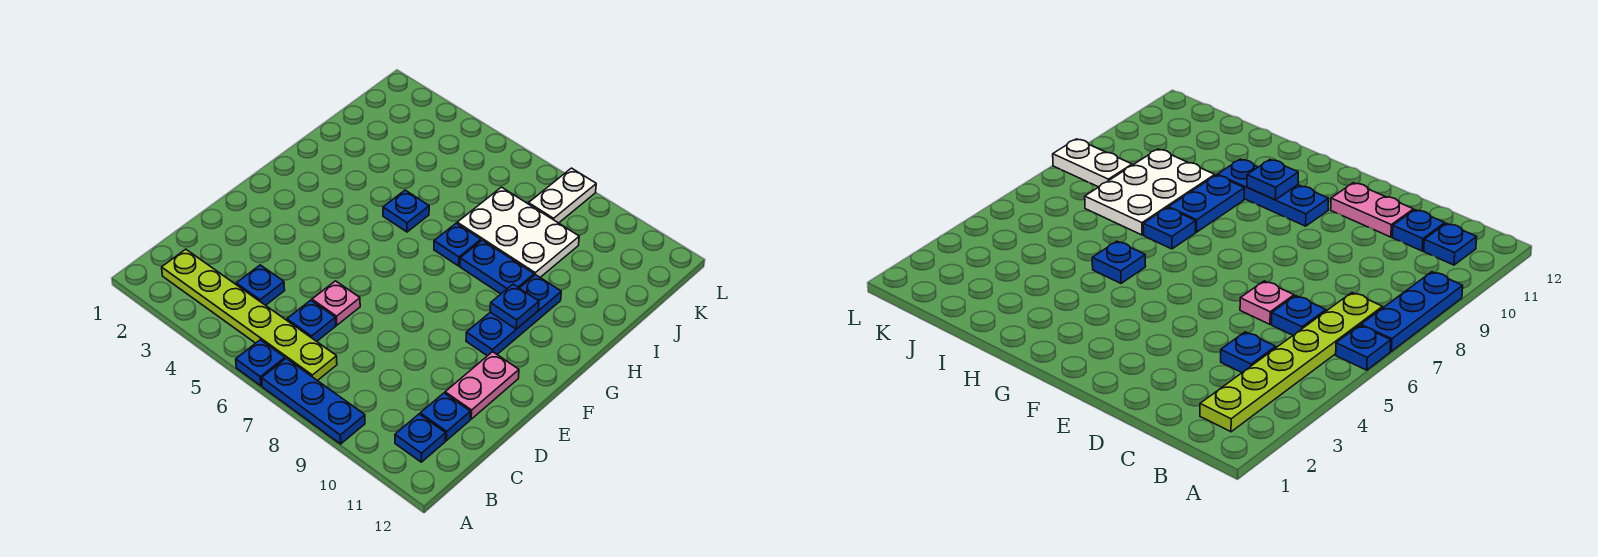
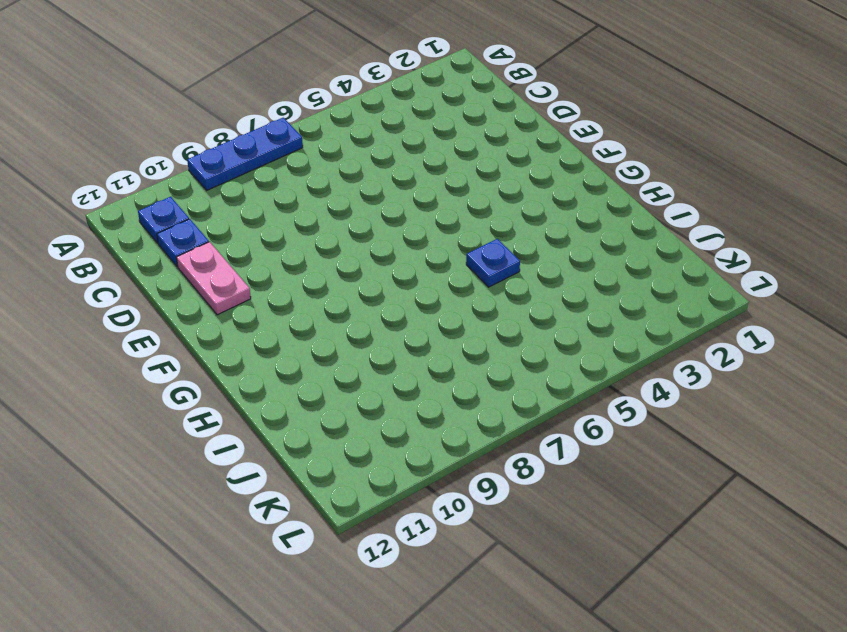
none -> blue plate A6 level 1
none -> lime plate B2:B7 level 1
none -> blue plate C4 level 1

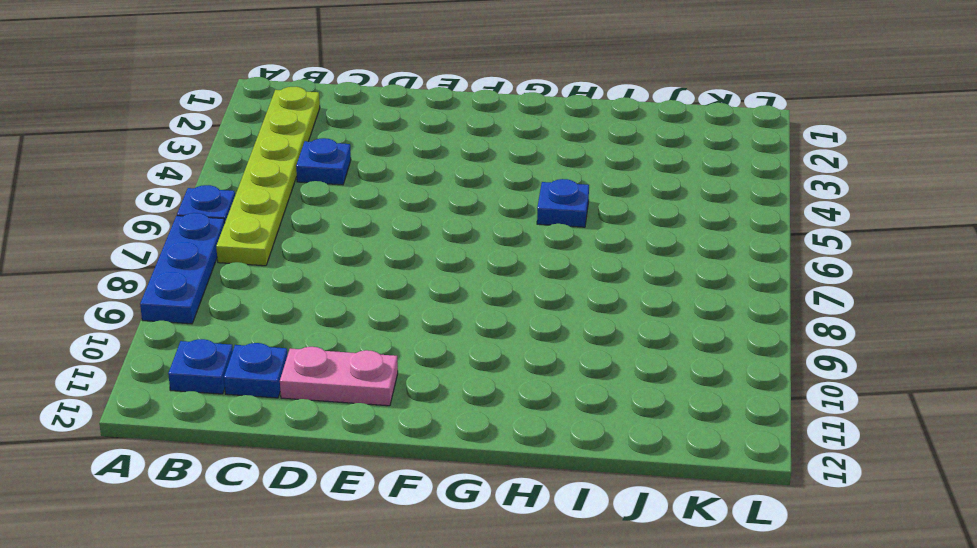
none -> blue plate C6 level 1
none -> pink plate D6 level 1
none -> blue plate F10:H10 level 1

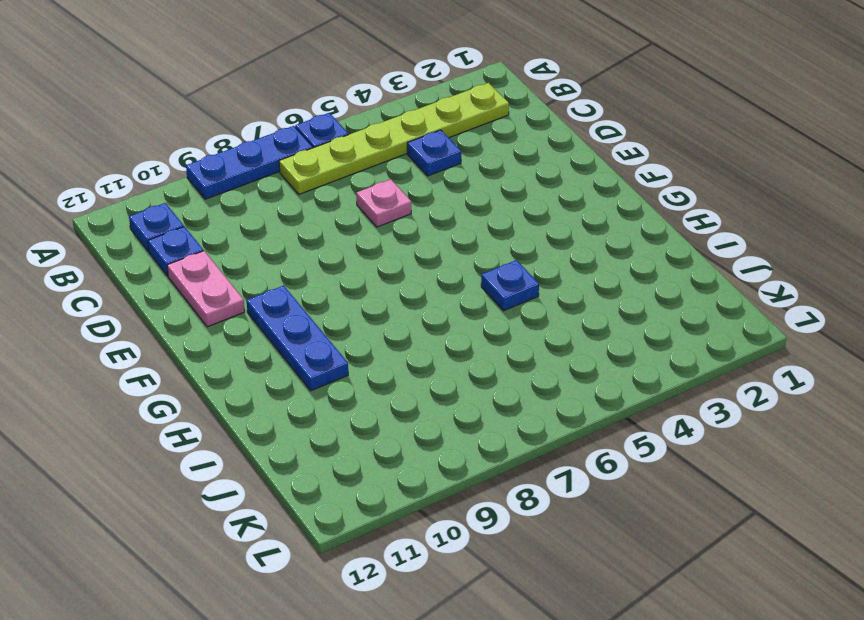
none -> blue plate C6 level 1
none -> blue plate H7 level 1
none -> blue plate H8:H9 level 1

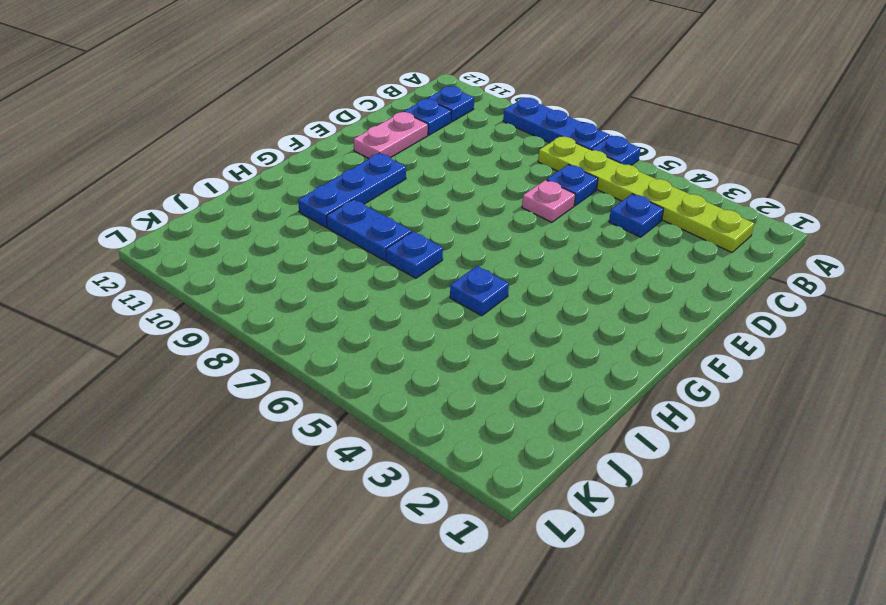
none -> white plate I7:J9 level 1
none -> white plate K8:L8 level 1
none -> blue plate G10 level 2

